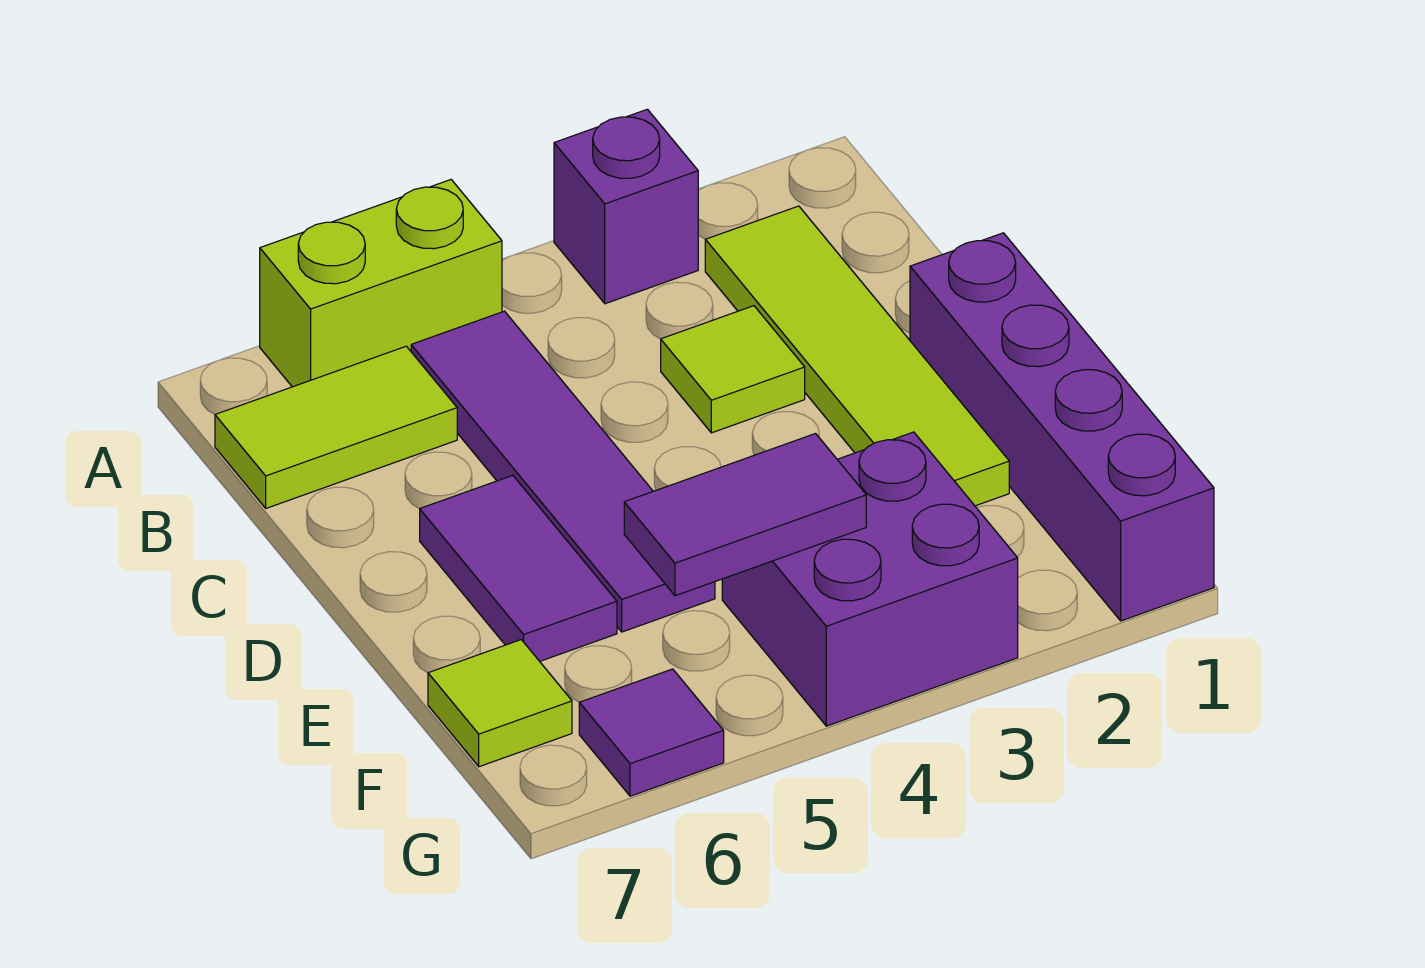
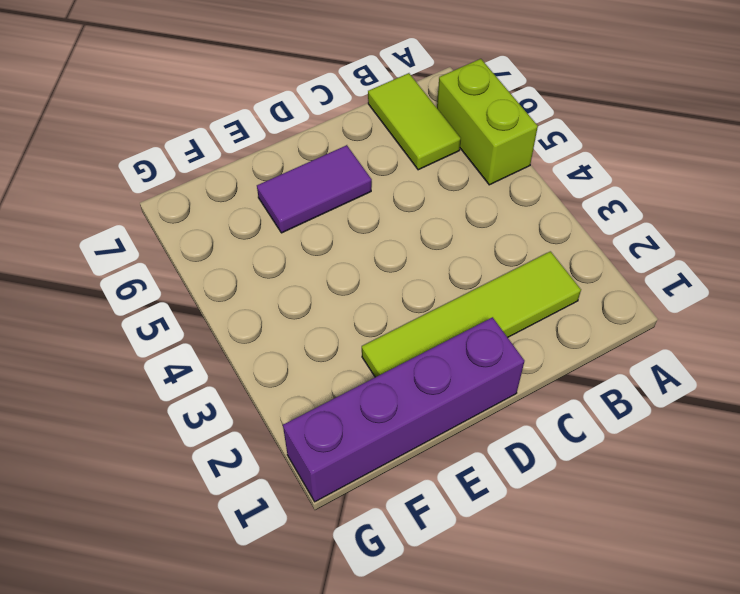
none -> purple brick A3 level 1
none -> purple tile B5:E5 level 1
none -> lime tile C3 level 1

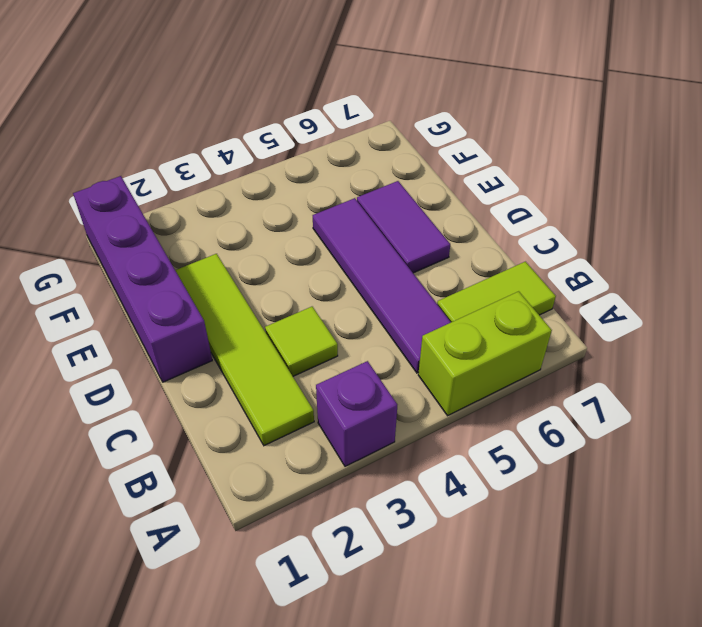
none -> purple brick F3:G4 level 1
none -> lime tile F7 level 1
none -> purple tile G6 level 1

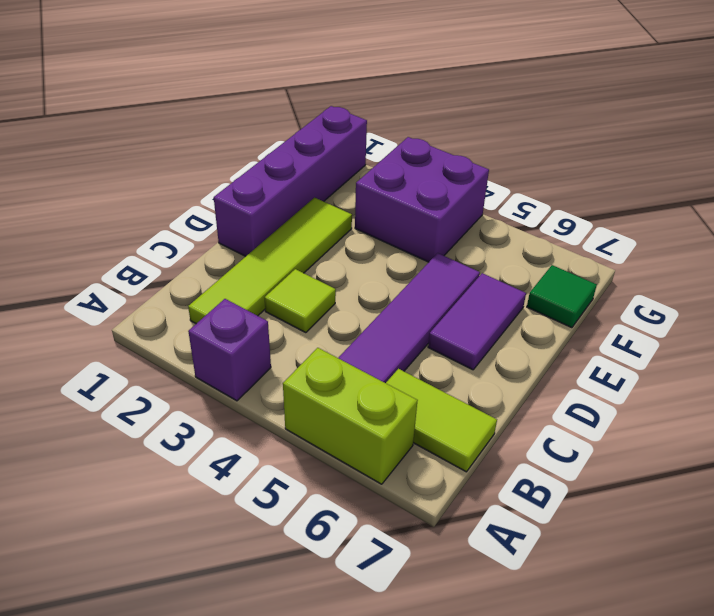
green tile F7 level 1 -> lime tile F7 level 1
none -> purple tile G6 level 1
none -> purple tile F4:F5 level 2

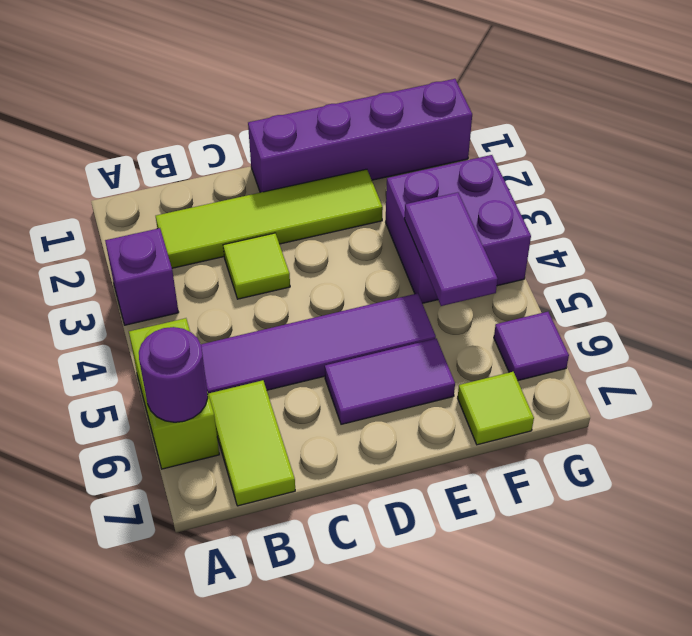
purple round brick A6 level 2 -> none

